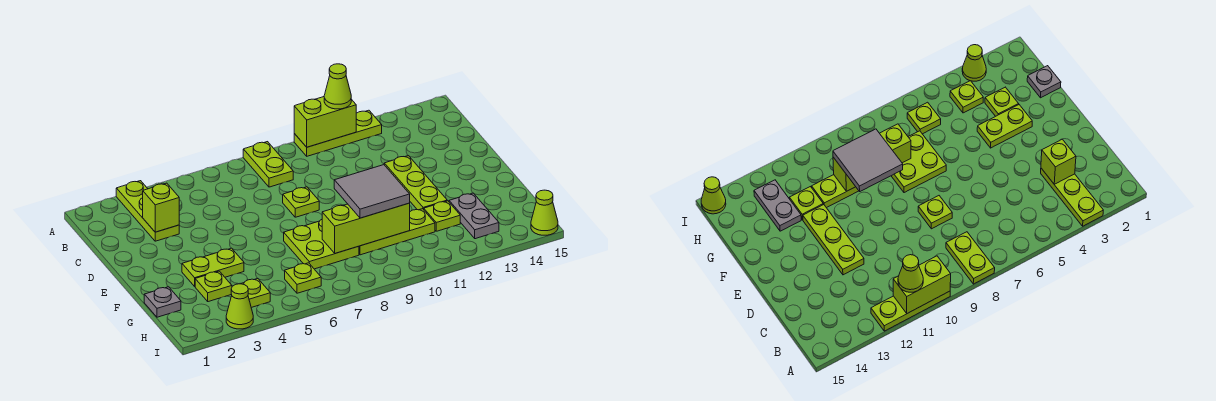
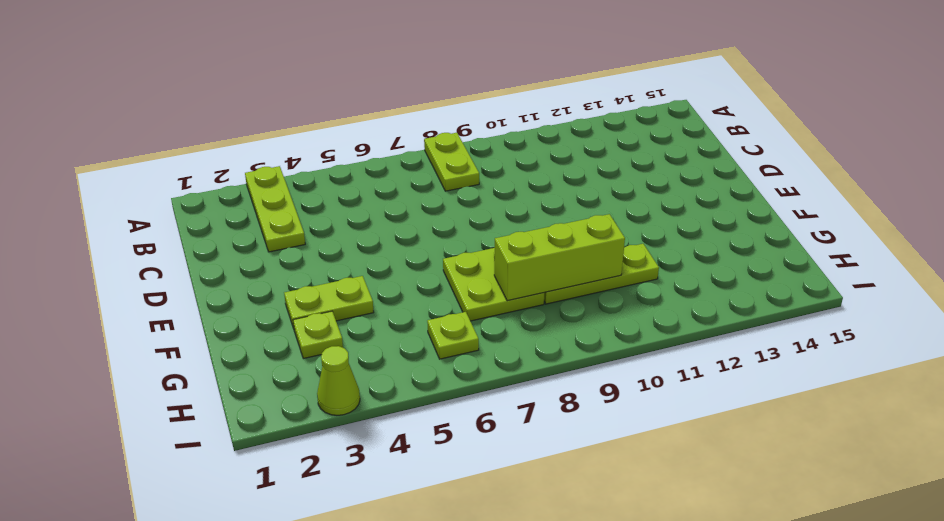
none -> lime plate A10:A12 level 1
none -> lime plate D8 level 1
none -> lime plate D12:F12 level 1

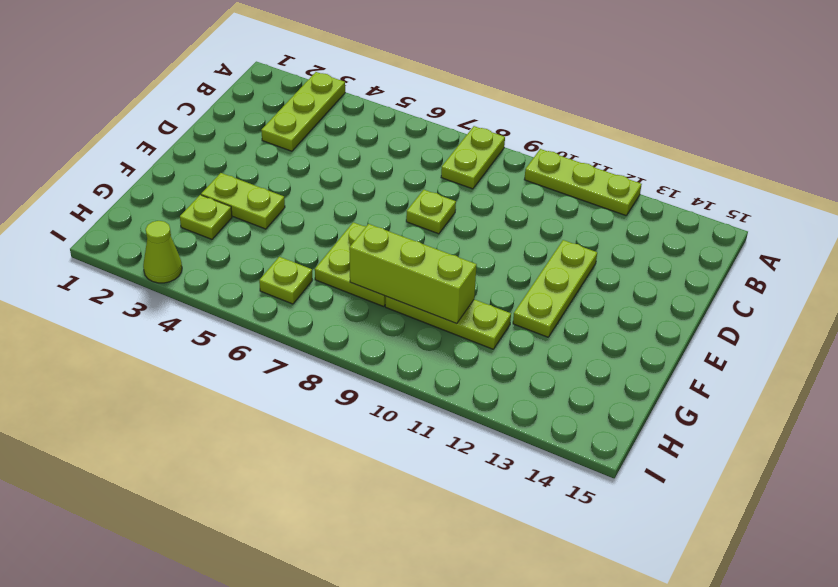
none -> grey plate G1 level 1
none -> lime plate G12 level 1
none -> grey plate G13:H13 level 1

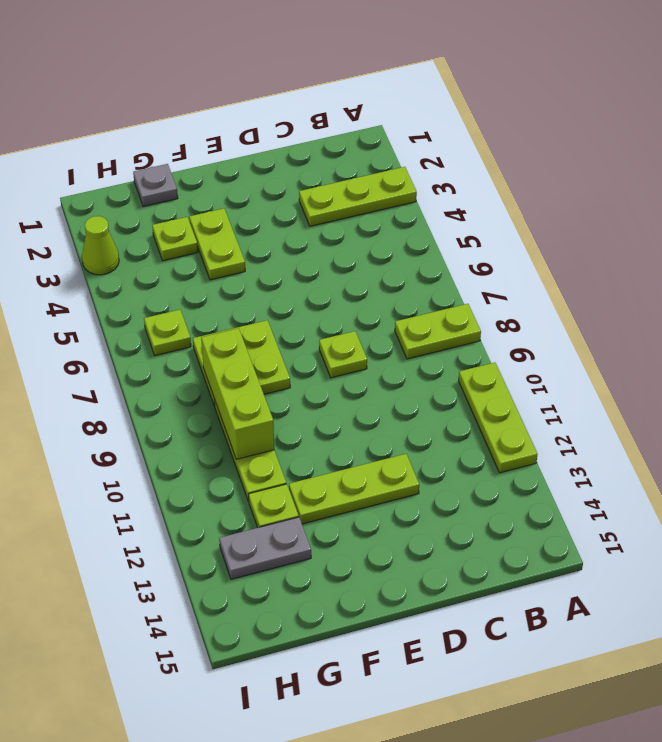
none -> lime plate H4 level 1
none -> lime cone I15 level 1
none -> lime brick A10:A11 level 2

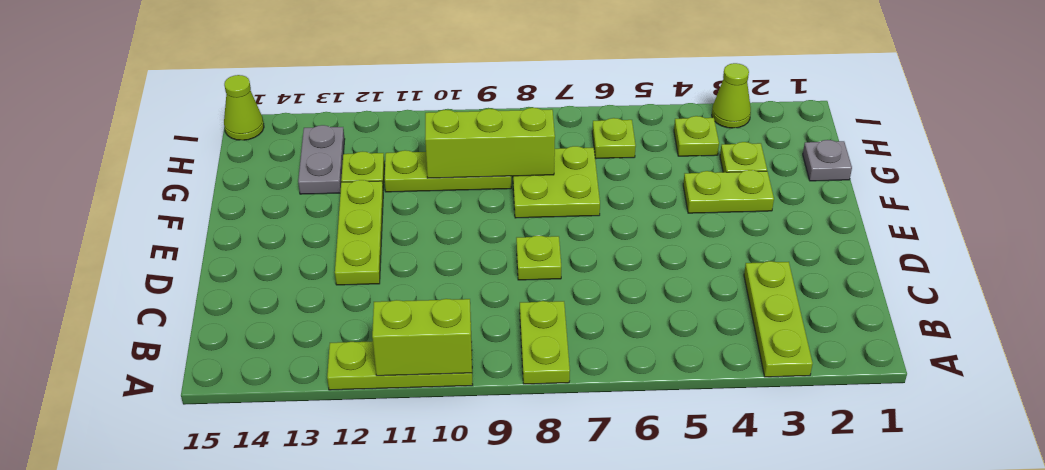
none -> lime brick C3 level 2
none -> lime cone A11 level 3
none -> grey tile F9:G10 level 3

